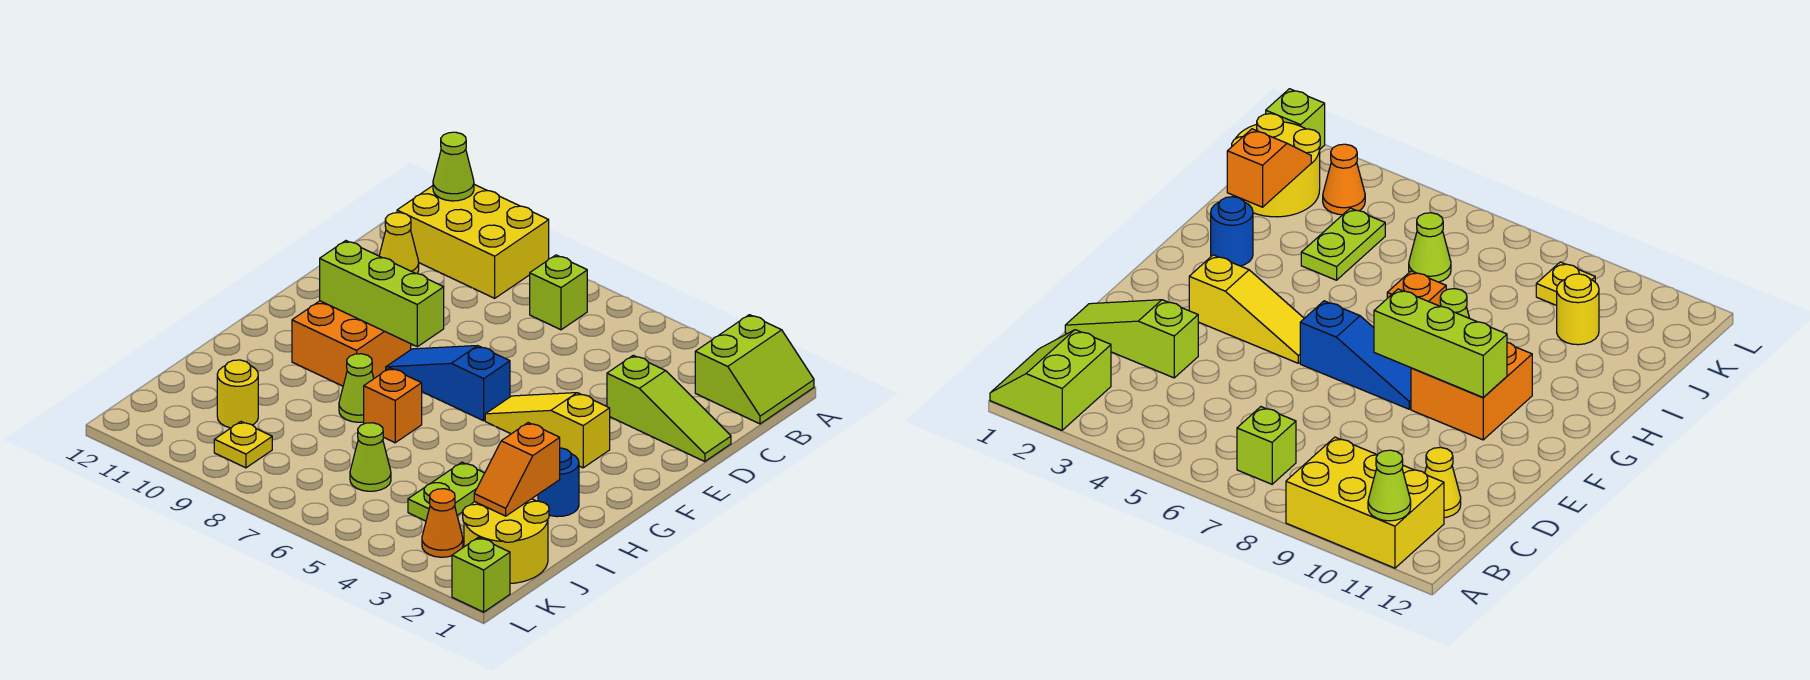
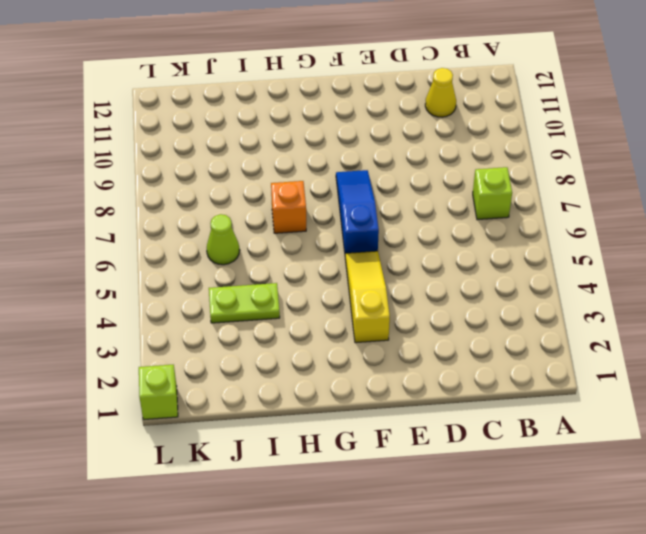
none -> lime slope A1:B2 level 1 top 2
none -> yellow brick A9:B11 level 1
none -> lime slope D1:D3 level 1 top 3

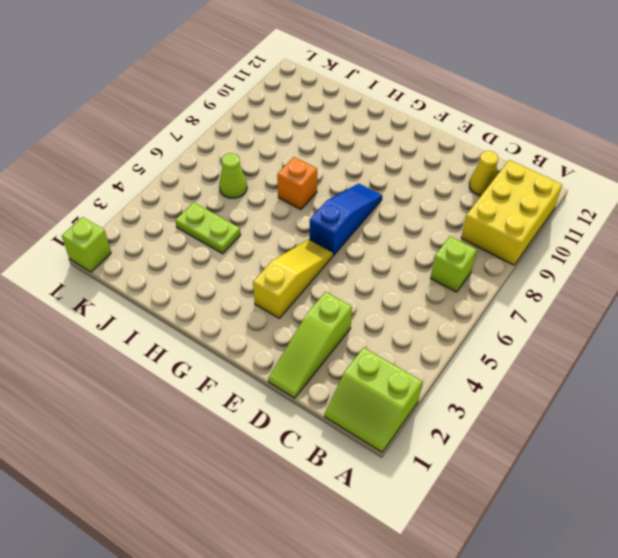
none -> orange brick F9:G10 level 1
none -> blue round brick H2 level 1
none -> lime cone H8 level 1

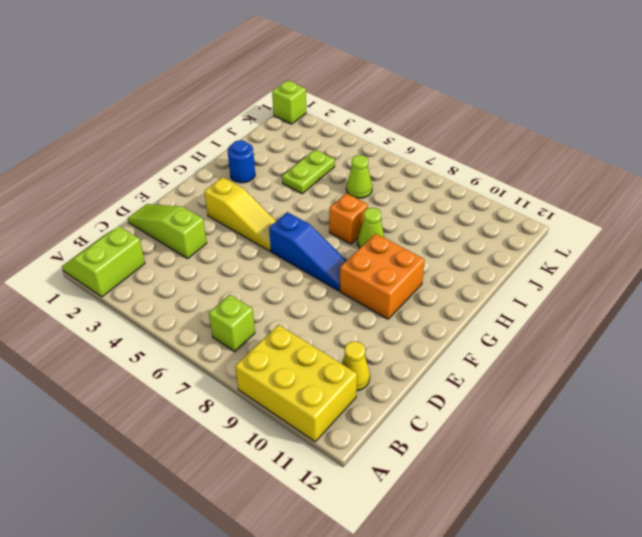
none -> yellow round brick J1:K2 level 1
none -> yellow round brick J10 level 1
none -> orange cone K3 level 1

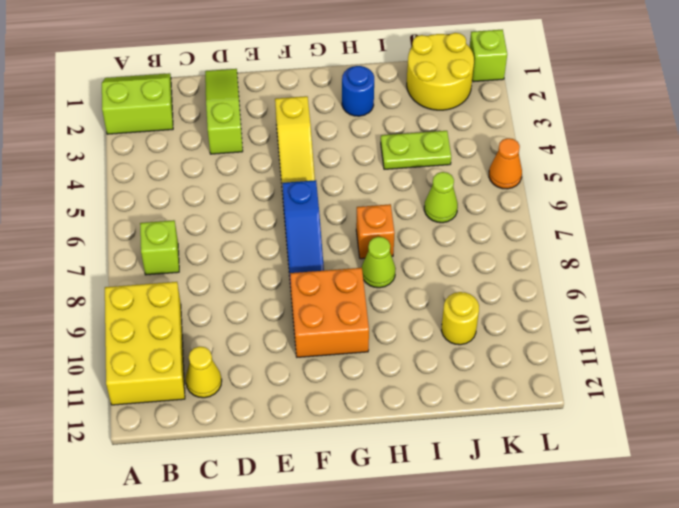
orange cone L5 level 1 -> orange cone K3 level 1
none -> yellow plate K9 level 1
none -> lime cone A11 level 2
none -> lime brick F8:F10 level 2

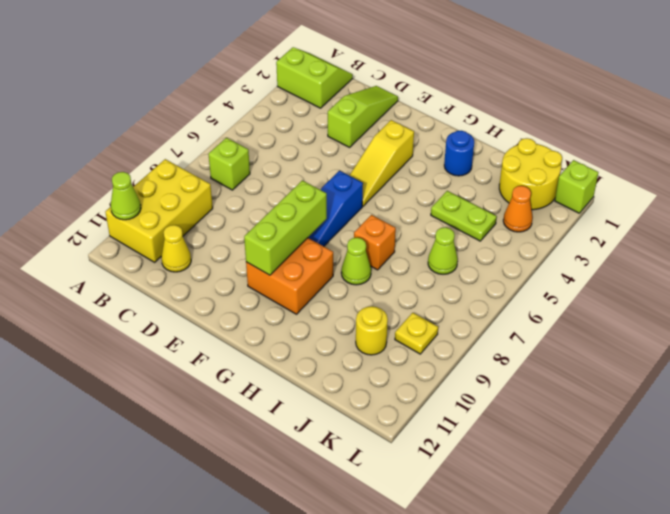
none -> orange slope I2:J2 level 2 top I

